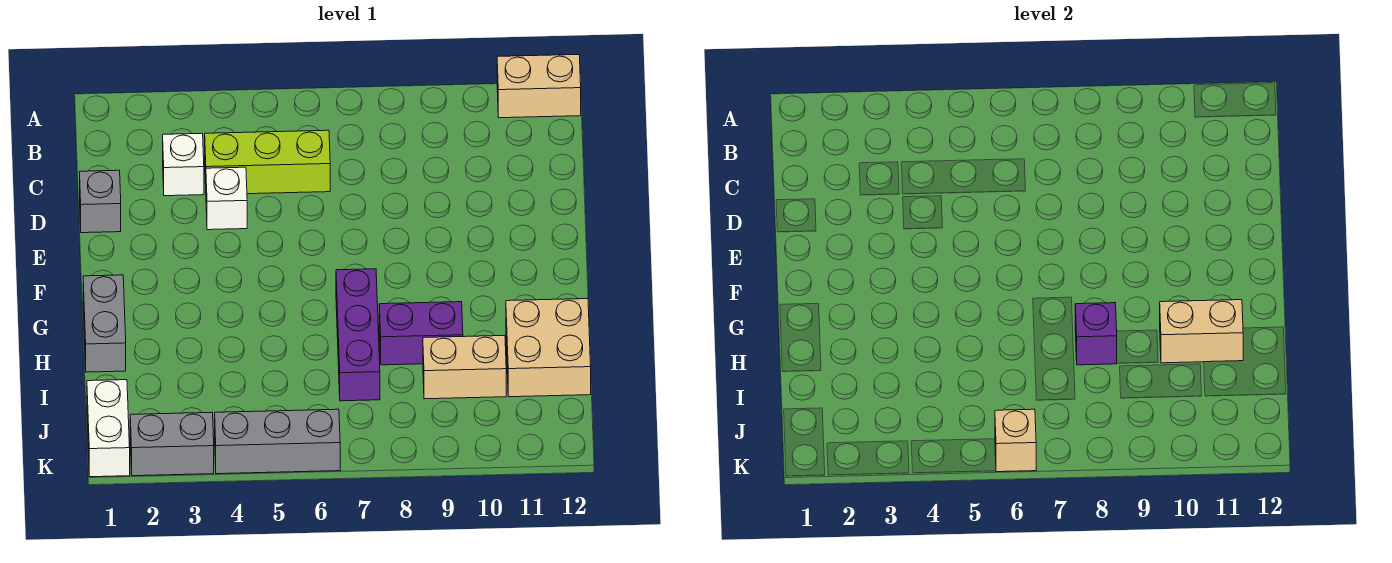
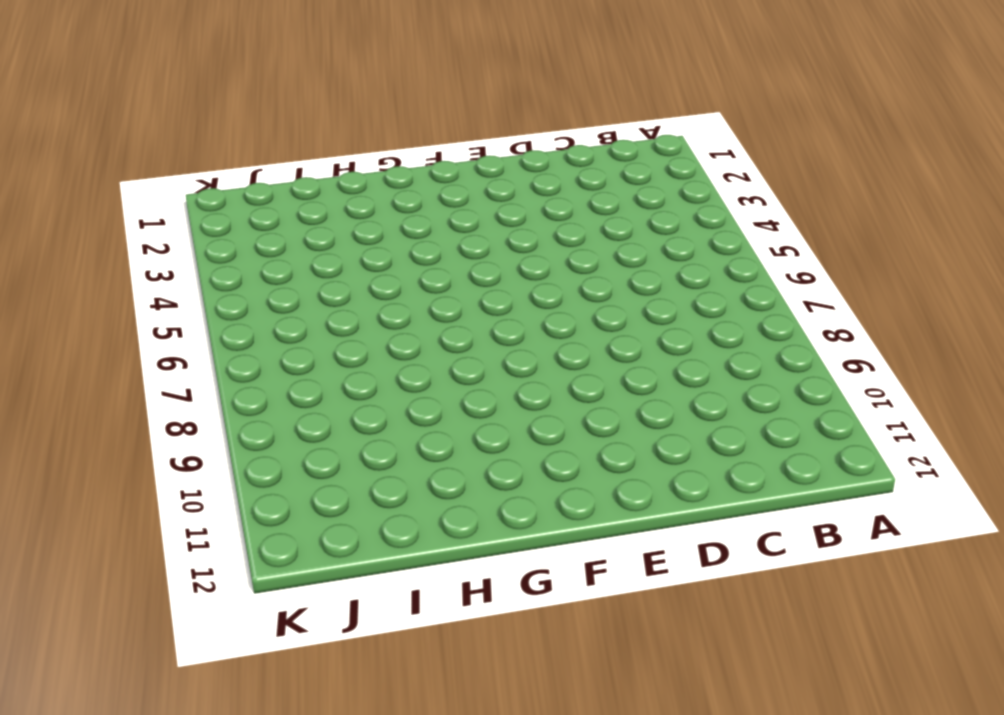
none -> tan brick A11:A12 level 1
none -> white brick C3 level 1
none -> lime brick C4:C6 level 1

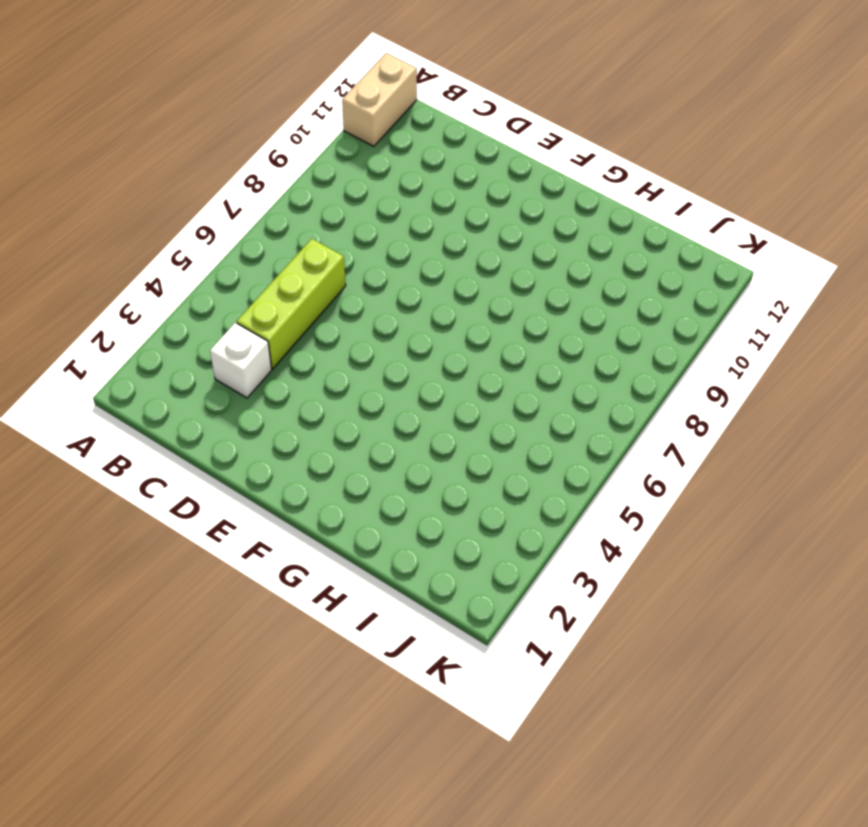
none -> grey brick D1 level 1
none -> white brick D4 level 1
none -> grey brick G1:H1 level 1

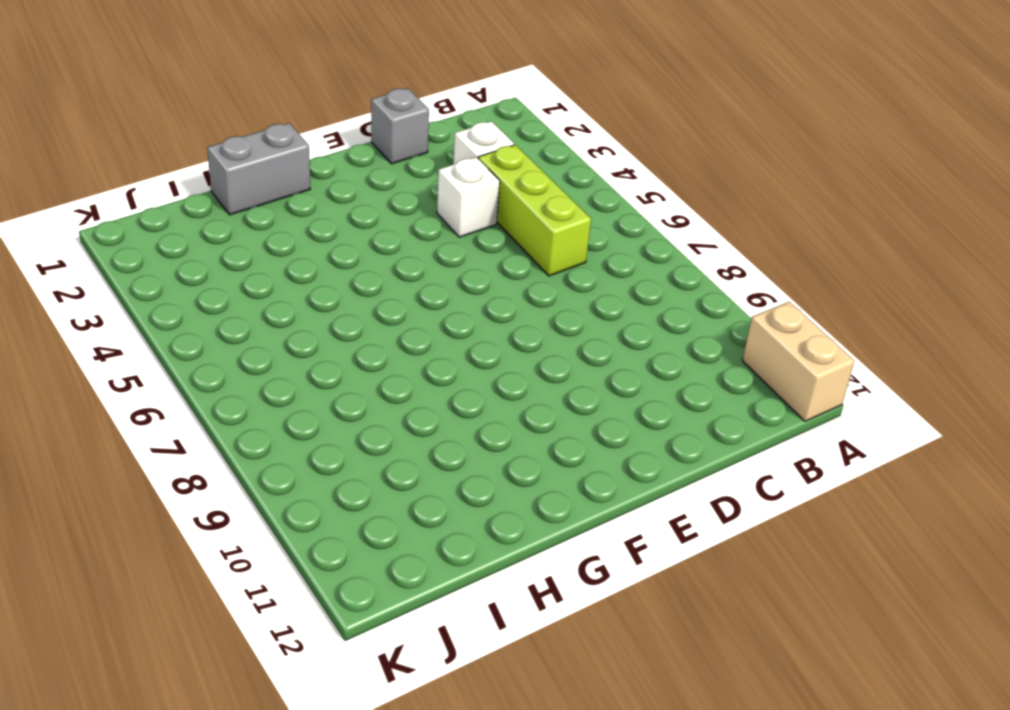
none -> purple brick G7:I7 level 1
none -> purple brick H8:H9 level 1
none -> tan brick H11:I12 level 1

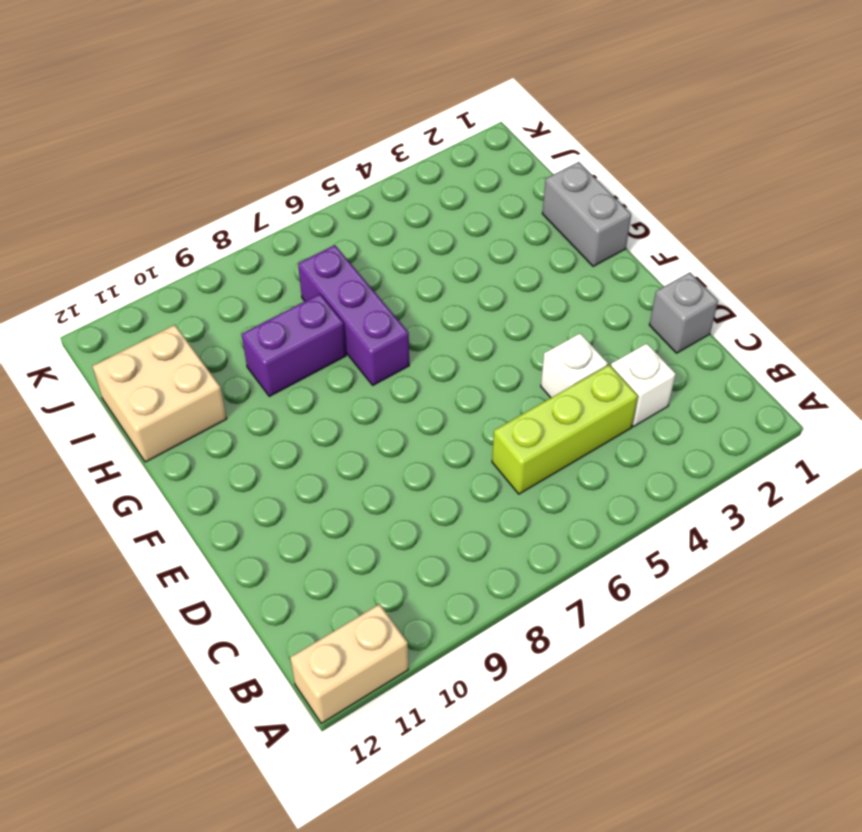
none -> tan brick I9:I10 level 1
none -> white brick J1:K1 level 1
none -> grey brick K2:K3 level 1

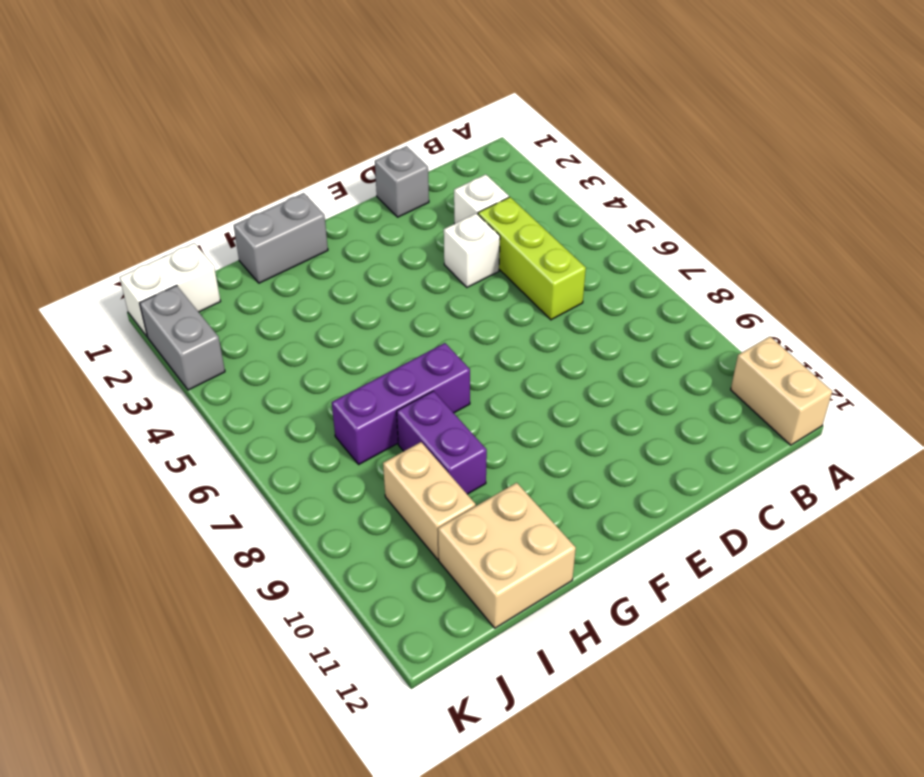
none -> grey brick K4:K6 level 1
none -> purple brick H8 level 2
none -> tan brick H10:H11 level 2

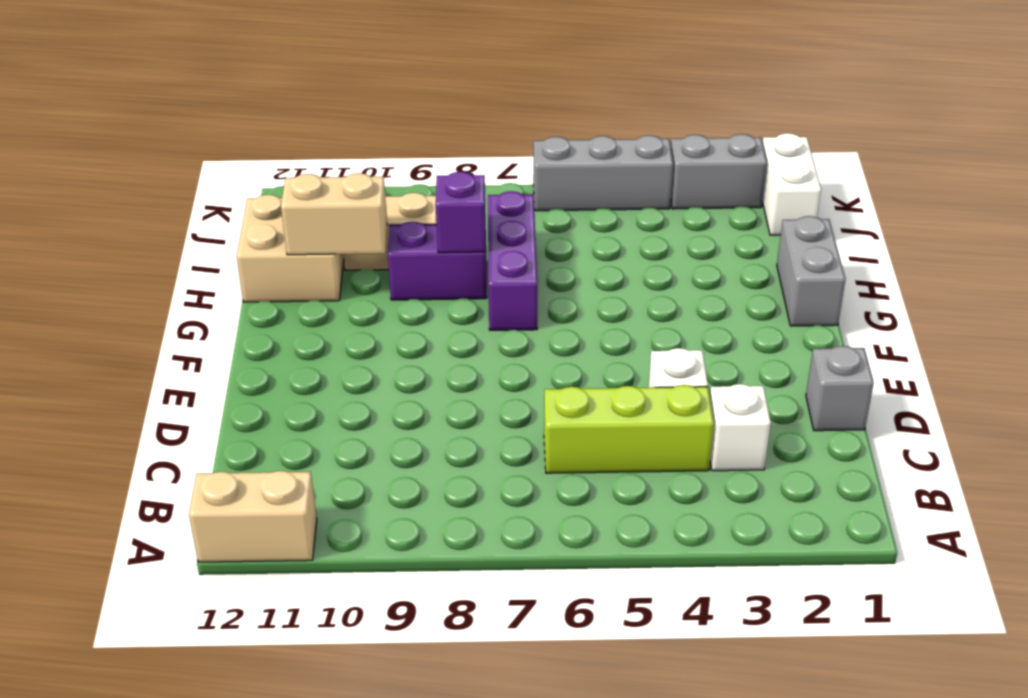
none -> tan brick K6 level 2

